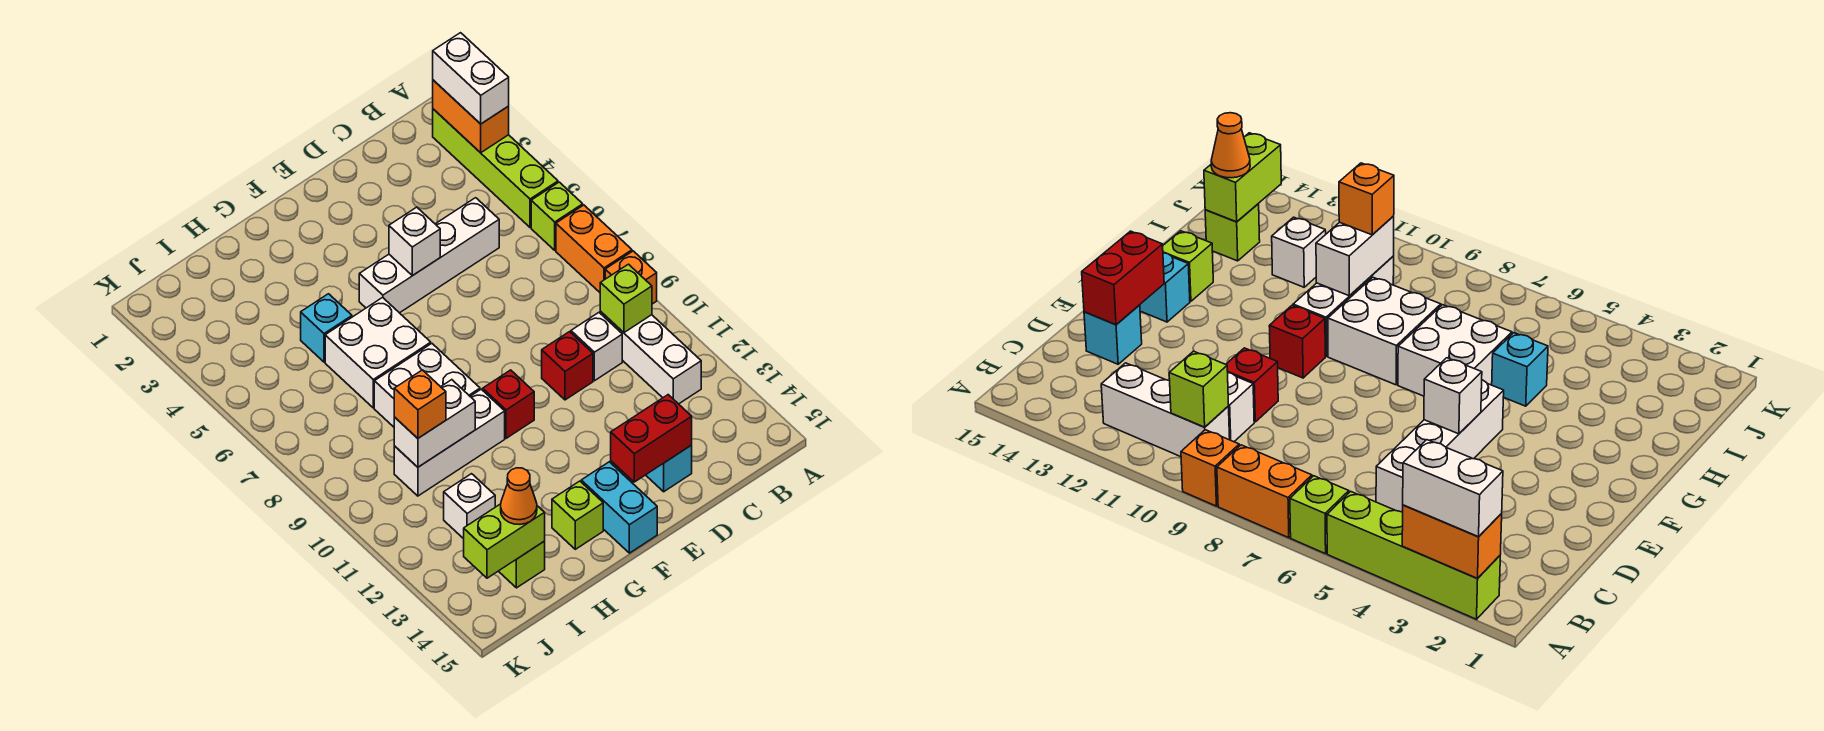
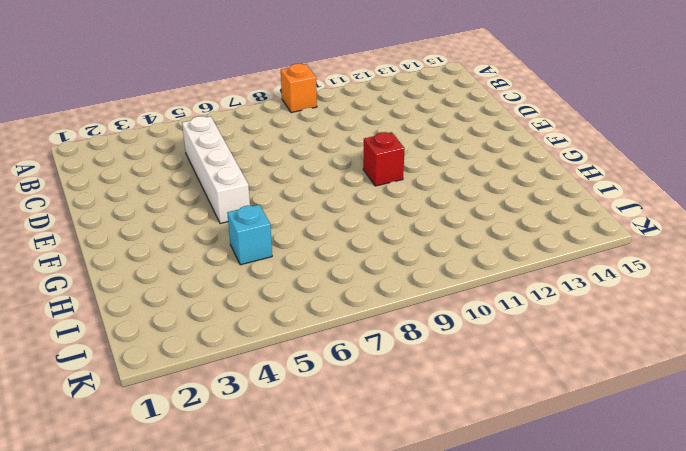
none -> lime brick A2:A5 level 1
none -> lime brick A6 level 1
none -> orange brick A7:A8 level 1

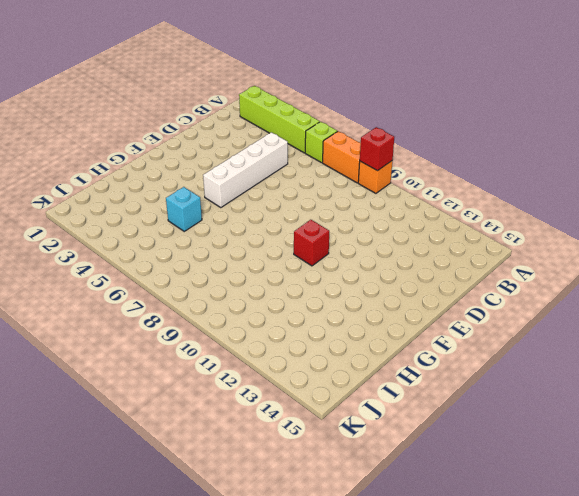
red brick A9 level 2 -> red brick D10 level 1
none -> white brick B10:B12 level 1
none -> white brick C10 level 1
none -> cyan brick D14 level 1

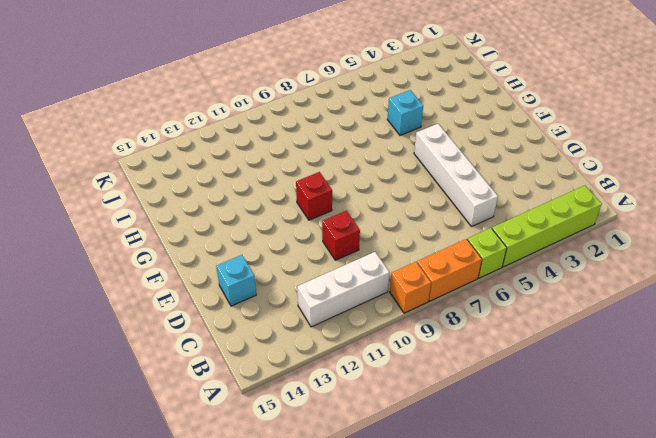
none -> white brick C10 level 1
none -> cyan brick F14:F15 level 1
none -> white brick G6:H7 level 1

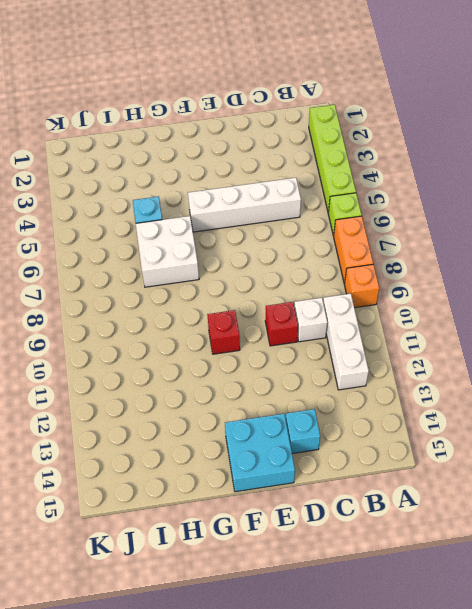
cyan brick E14:F15 level 1 -> cyan brick F14:F15 level 1
none -> white brick G8:H9 level 1
none -> white brick G10:I10 level 1
none -> lime brick G14 level 1

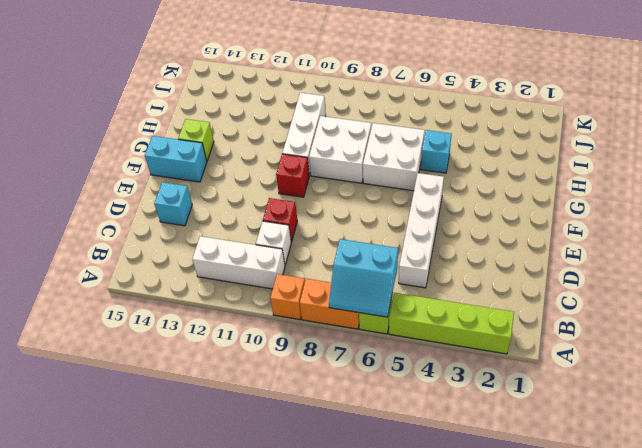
cyan slope A6:B7 level 2 top B -> none
none -> white brick I12 level 1
none -> lime brick I14 level 1
none -> orange brick A2:A3 level 2

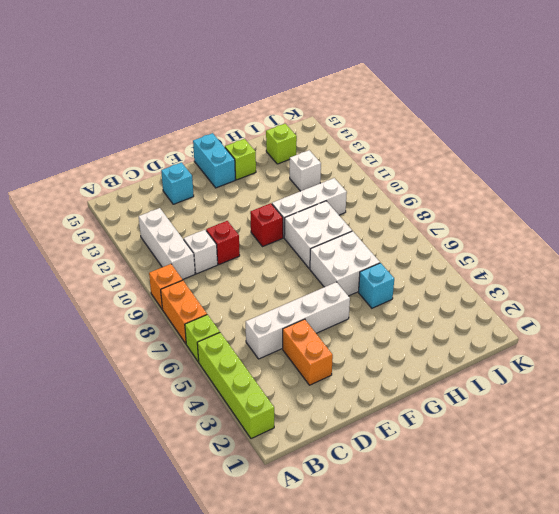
orange brick D3:D4 level 1 -> orange brick A2:A3 level 2
none -> lime brick B10 level 2
none -> red brick D14:E14 level 2
none -> white brick E5 level 2

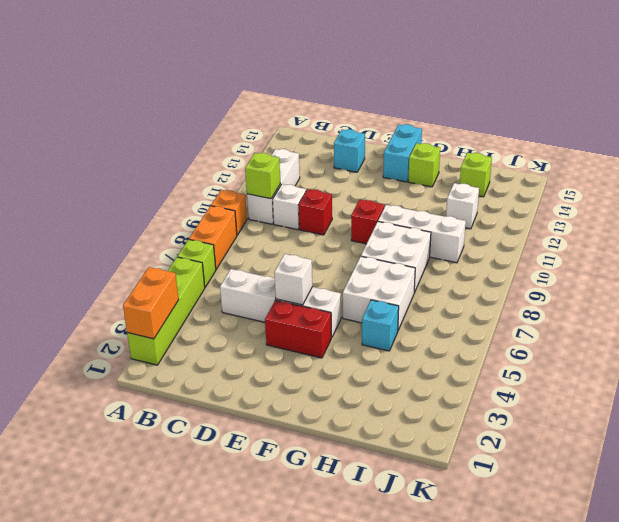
red brick E4:F4 level 1 -> red brick D14:E14 level 2
none -> white brick H10:I10 level 2
none -> lime brick I14:J14 level 2
none -> white brick A2:A3 level 3

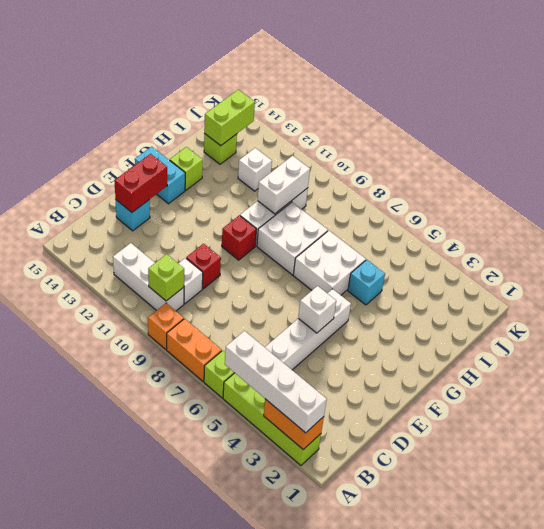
white brick A2:A5 level 3 -> white brick A2:A3 level 3
none -> orange brick I10 level 3
none -> orange cone I14 level 3

